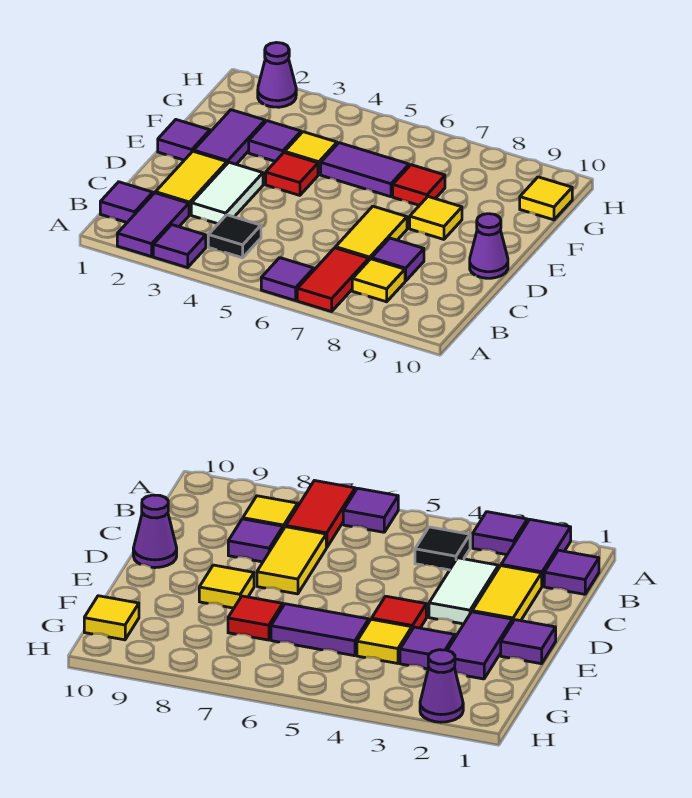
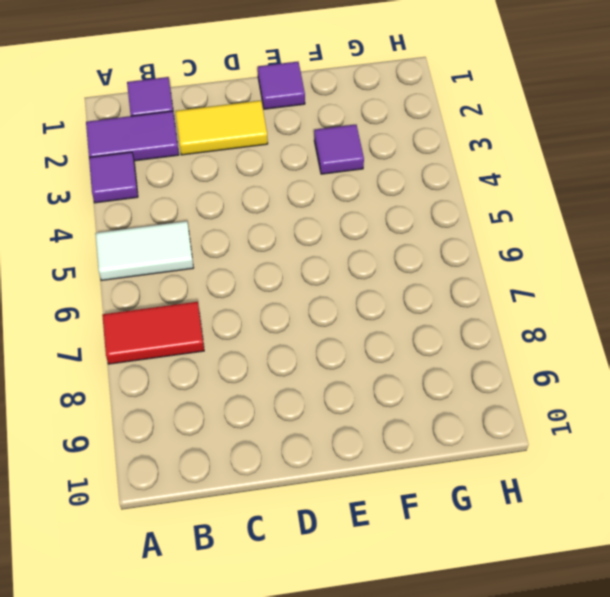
white tile A5:B5 level 1 -> white tile C3:D3 level 1
none -> purple tile A6 level 1
none -> black tile B4 level 1
none -> yellow tile B8 level 1

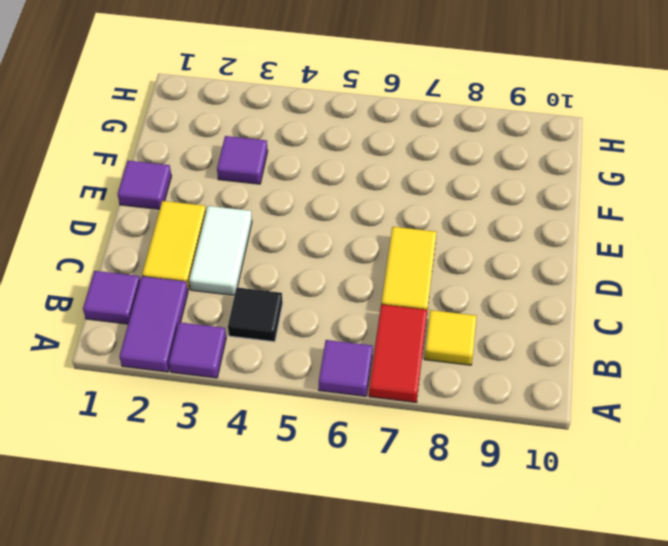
none -> purple tile C8 level 1
none -> purple cone D10 level 1
none -> purple tile E2:F2 level 1

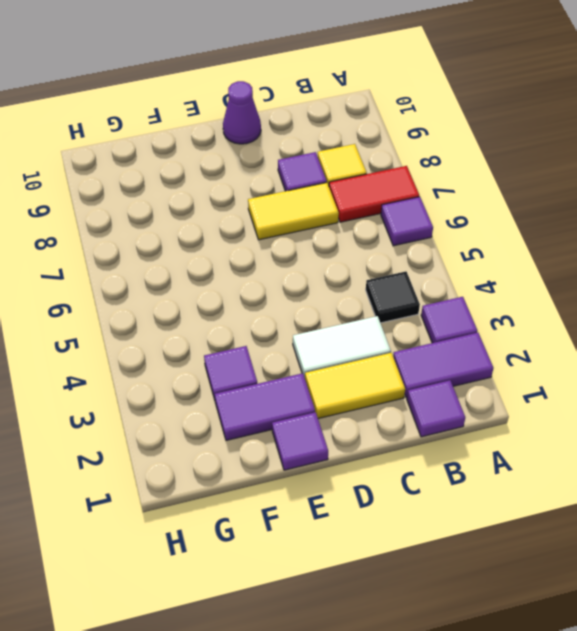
none -> red tile E4 level 1
none -> yellow tile E8 level 1
none -> yellow tile F4 level 1

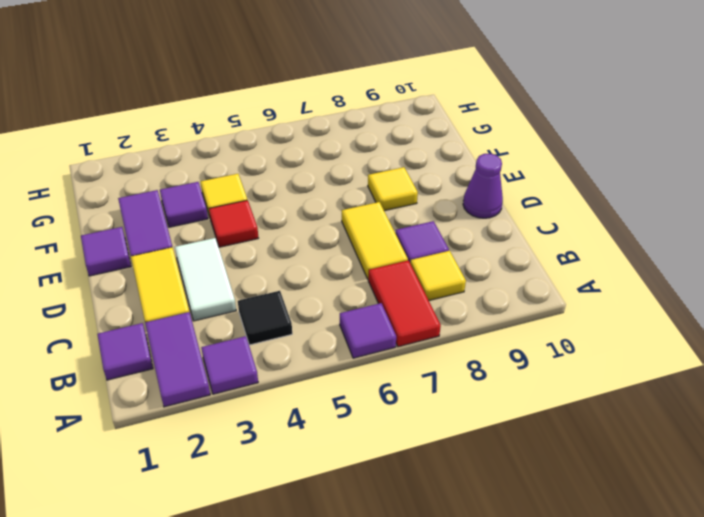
none -> purple tile F5:F6 level 1
none -> red tile F7 level 1
none -> yellow tile G10 level 1

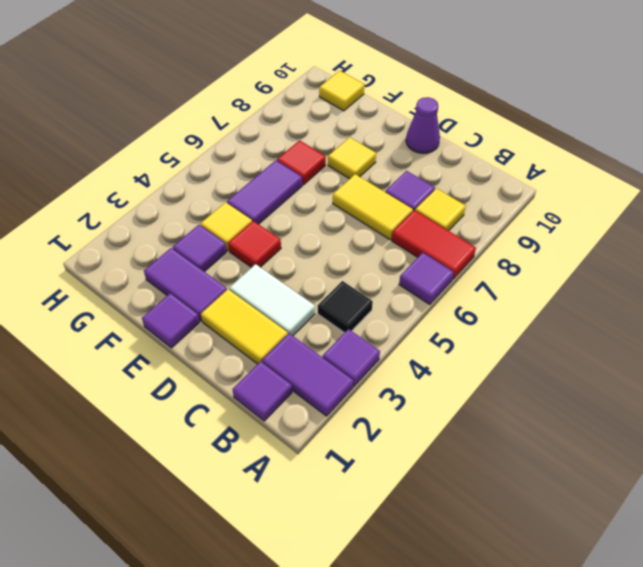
none -> purple cone H2 level 1

